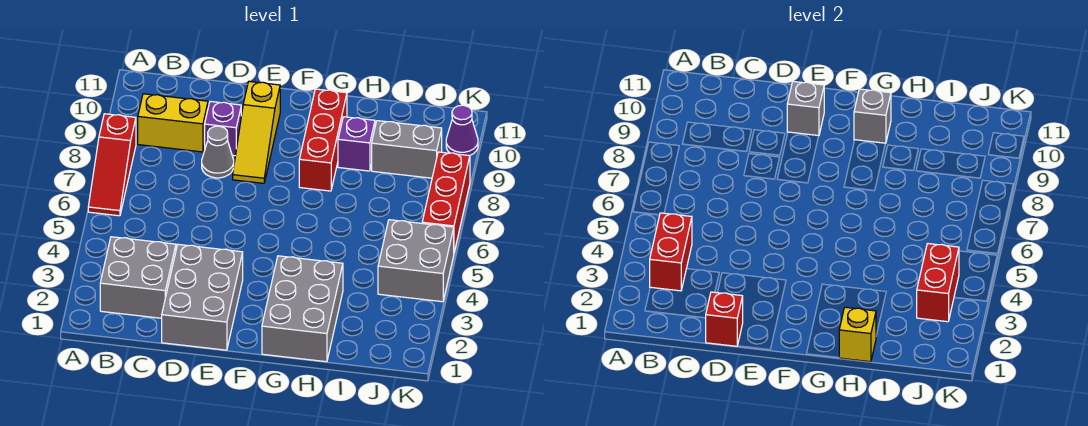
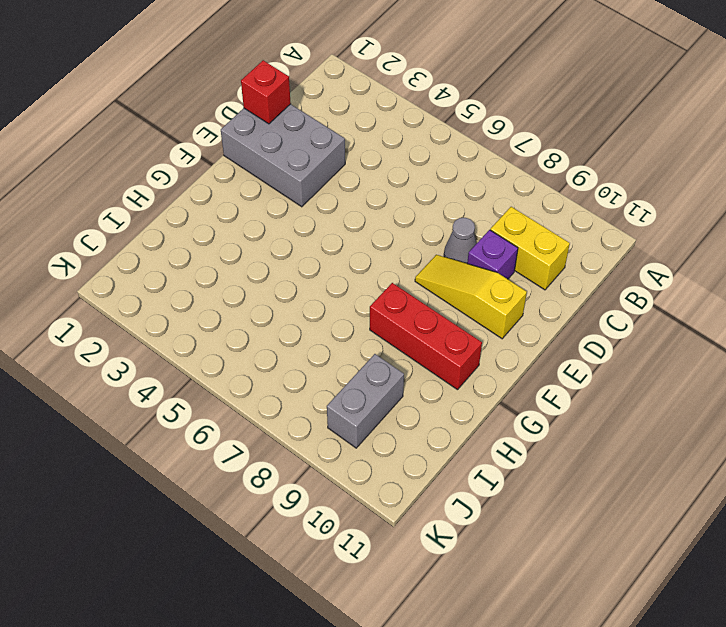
yellow brick C9:C10 level 1 -> yellow brick B9:C9 level 1
none -> red slope A6:A8 level 1 top 8
none -> grey brick B2:C3 level 1
none -> grey brick G1:H3 level 1

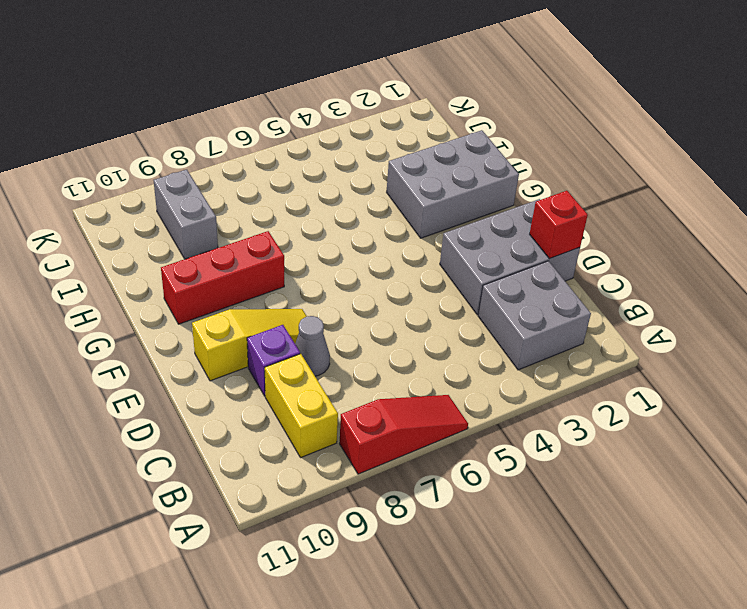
none -> purple brick H9 level 1
none -> grey brick J4:K5 level 1
none -> red brick K6:K8 level 1

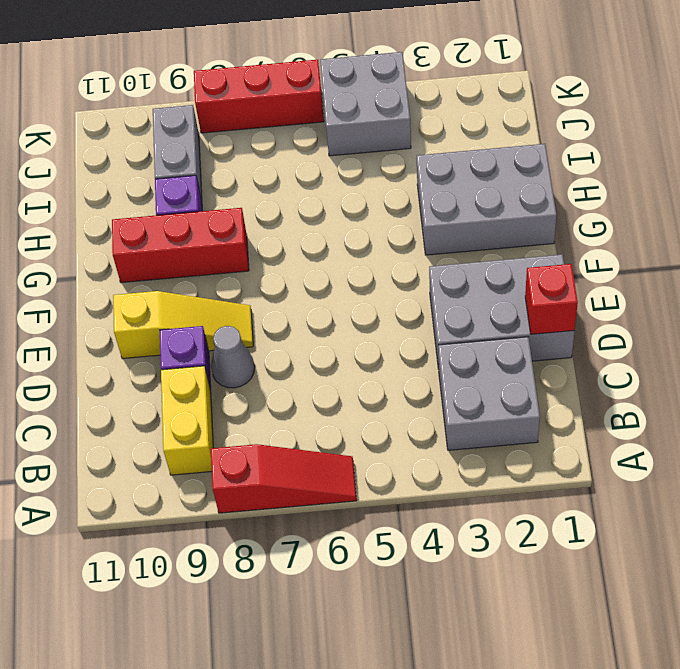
none -> purple cone K10 level 1
none -> red brick B3:B4 level 2
none -> grey brick E10 level 2

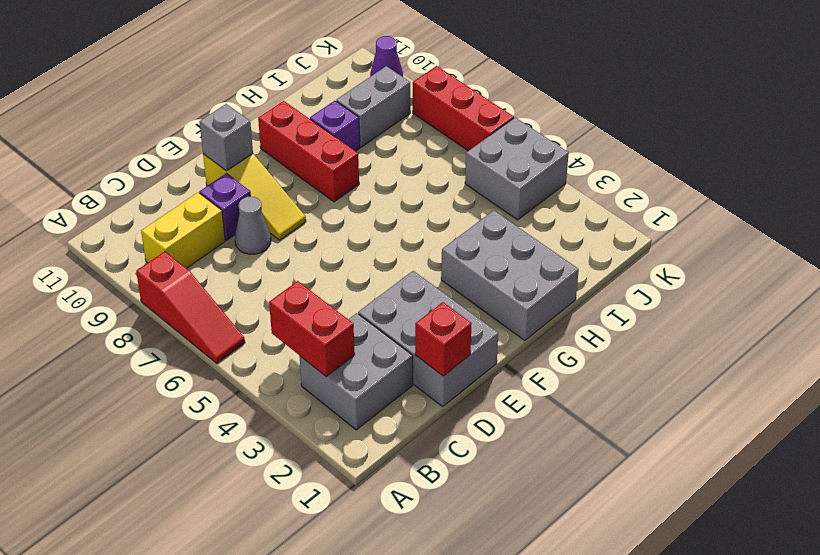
none -> grey brick G10 level 2
none -> yellow brick H1 level 2
none -> red brick J3:J4 level 2

